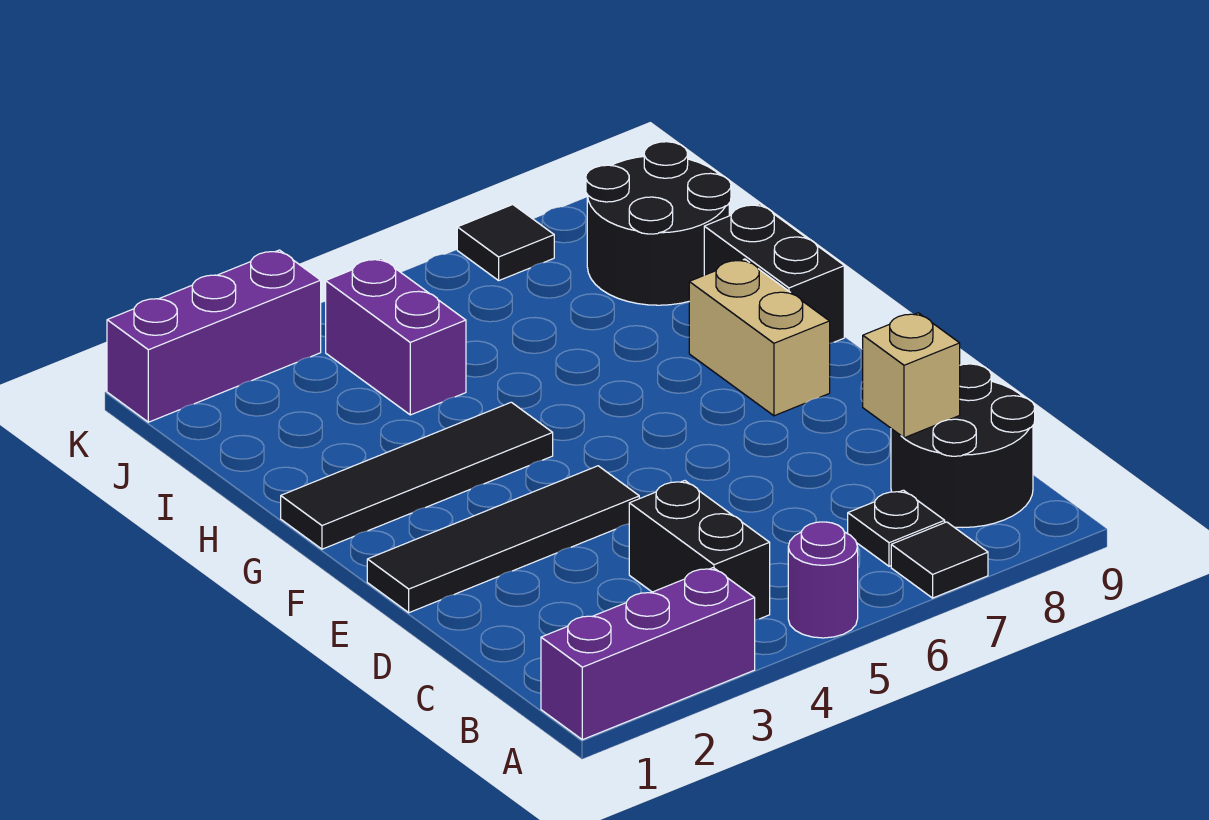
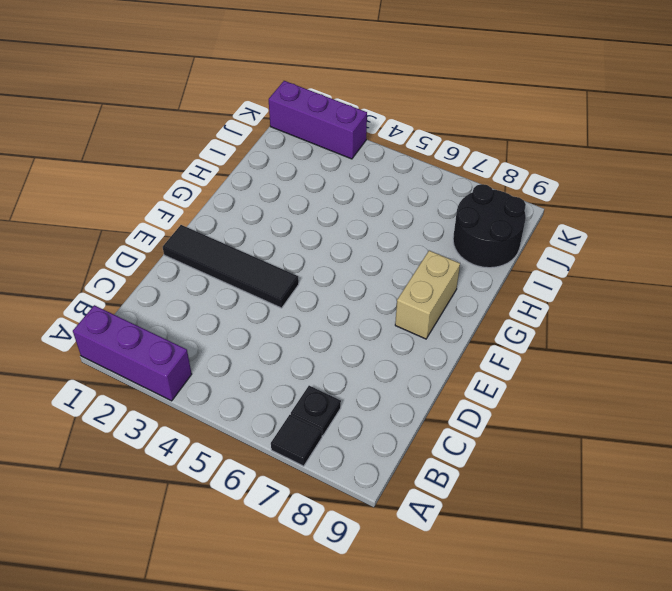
none -> purple round brick A5 level 1
none -> black brick B4:C4 level 1
none -> black round brick B8:C9 level 1

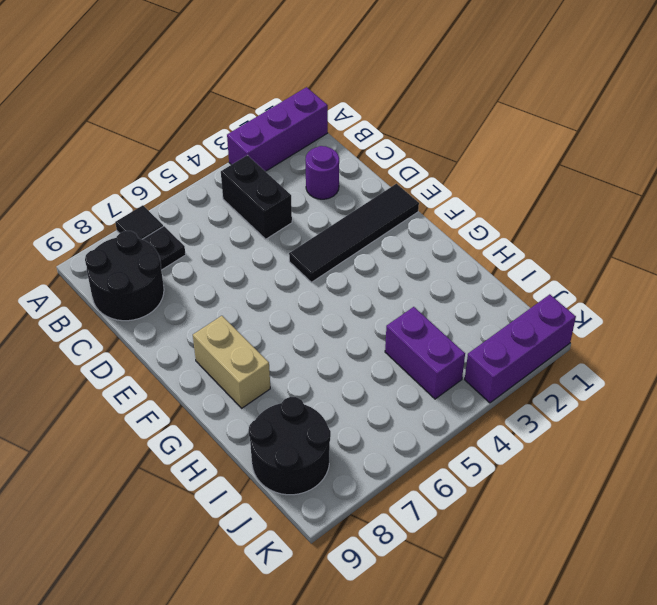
purple round brick C2 level 1 -> purple round brick A5 level 1
none -> black tile G1:G4 level 1
none -> black brick G9:H9 level 1
none -> black tile K7 level 1

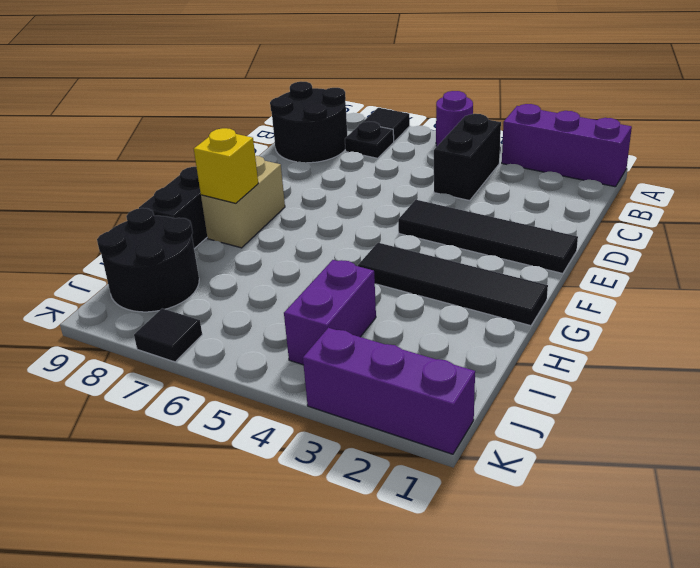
yellow brick G8 level 2 -> none
none -> tan brick C8 level 2

